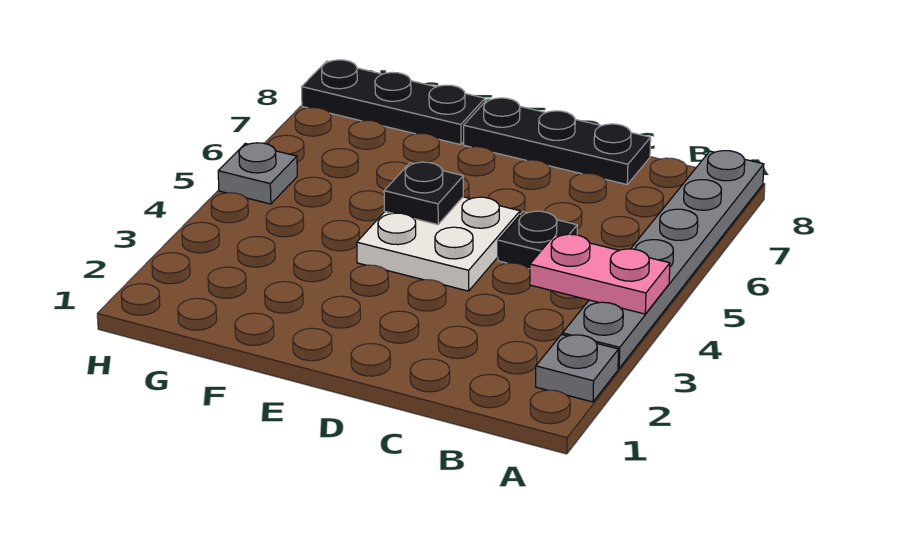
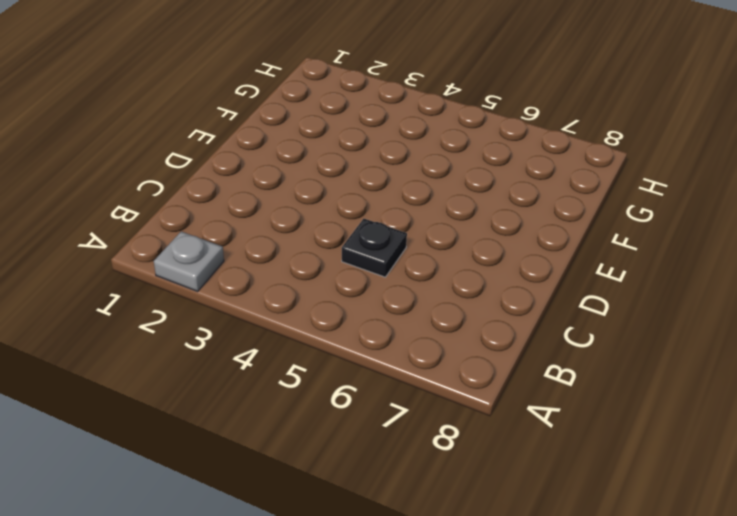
none -> grey plate A3:A8 level 1
none -> black plate C8:E8 level 1

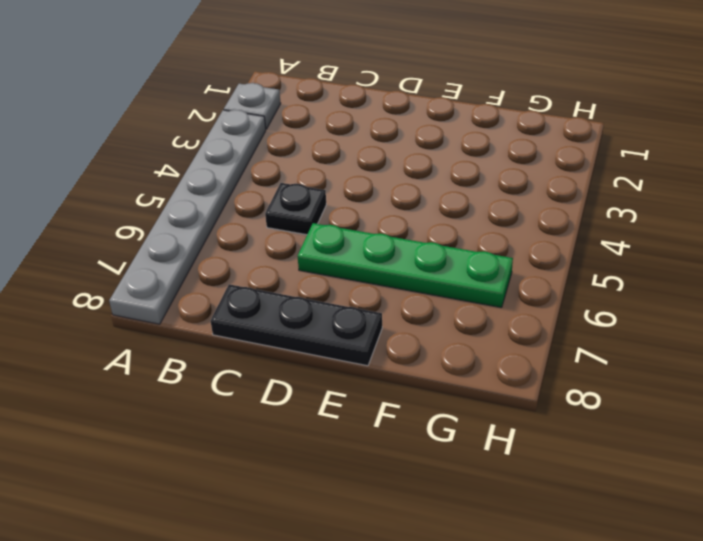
green plate D6:G6 level 1 -> none
none -> white plate D4:E5 level 1
none -> black plate F8:H8 level 1

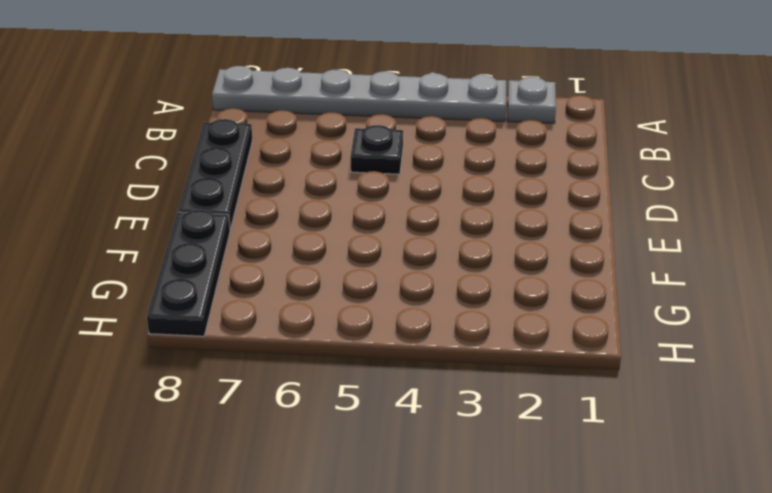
none -> white plate D4:E5 level 1
none -> grey plate H5 level 1

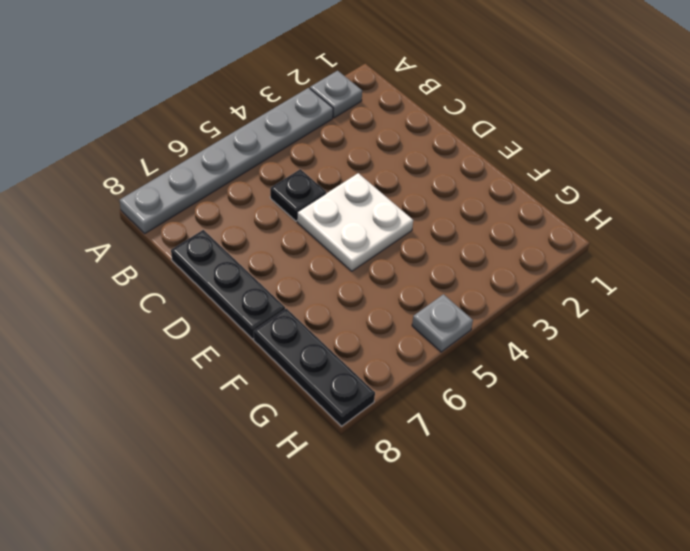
none -> pink plate A4:B4 level 2
none -> black plate E5 level 2

